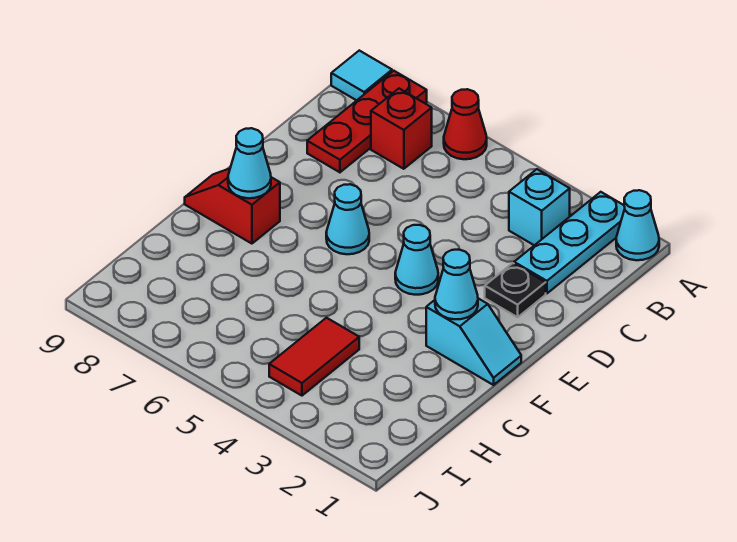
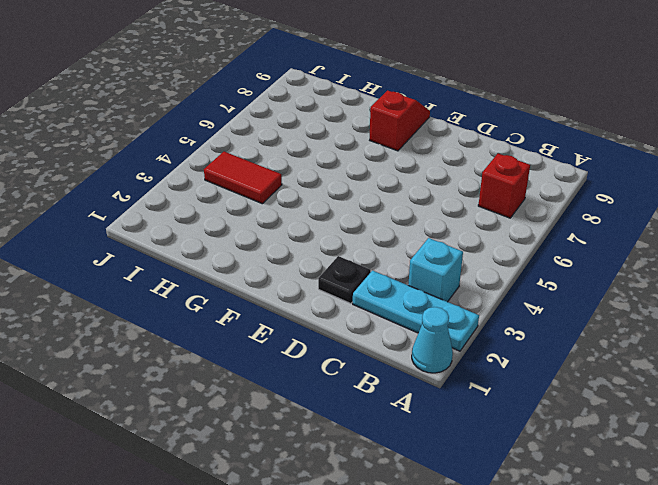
none -> red cone A6 level 1
none -> red plate A8:C8 level 1
none -> cyan tile A9 level 1

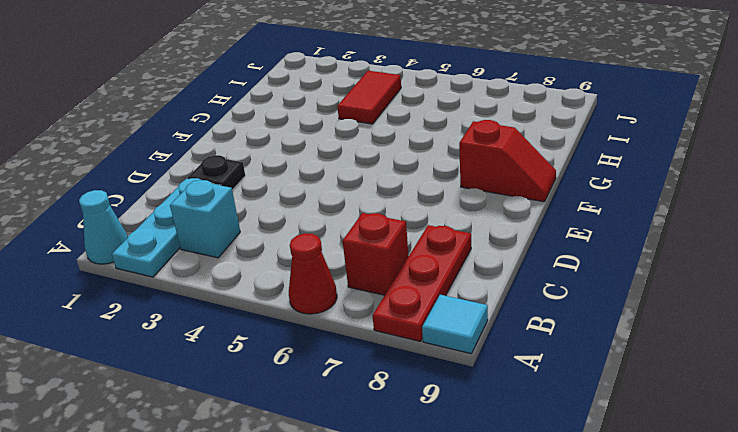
none -> cyan cone E4 level 1
none -> cyan cone E6 level 1
none -> cyan slope F1:F2 level 1 top 2

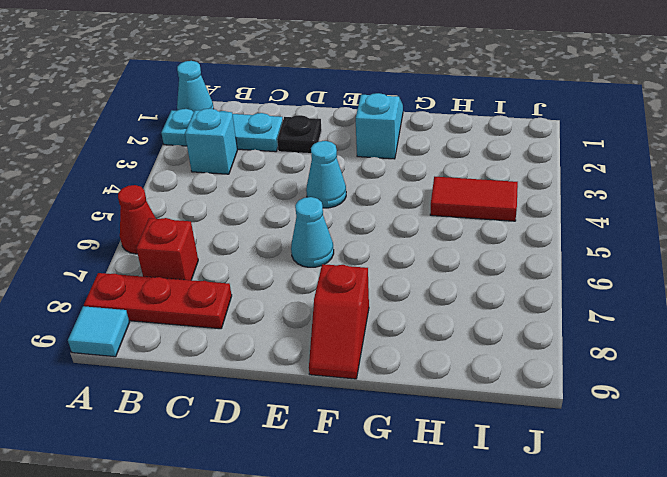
none -> cyan cone F2 level 2
none -> cyan cone F8 level 2

